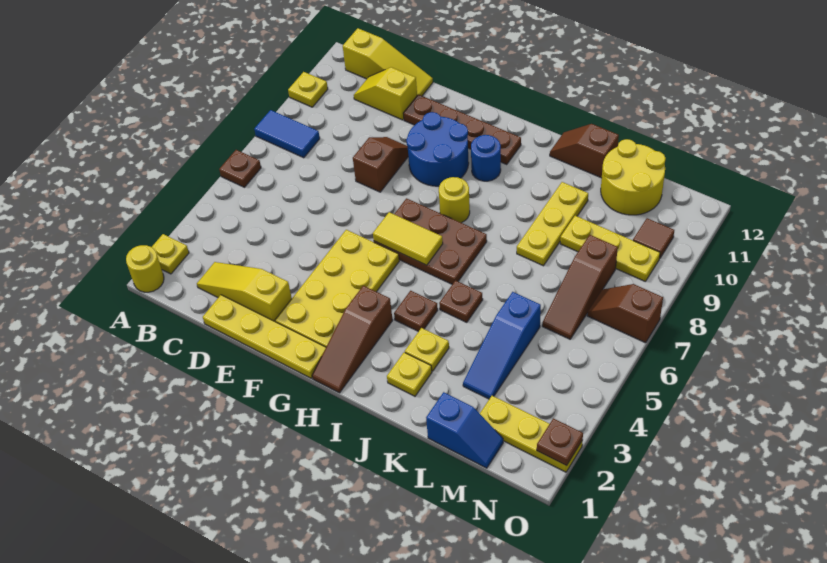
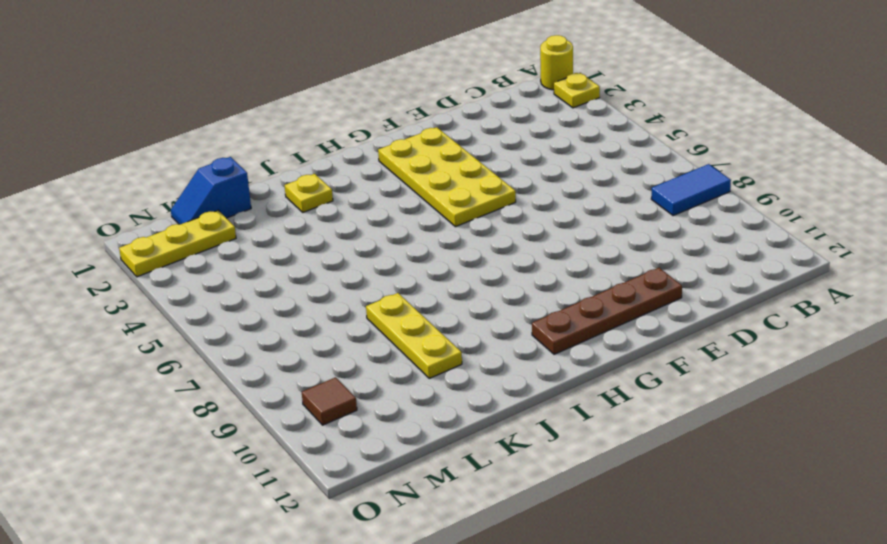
none -> brown plate A6 level 1
none -> yellow plate A10 level 1
none -> yellow slope B12:D12 level 1 top B
none -> yellow slope C2:E2 level 1 top E

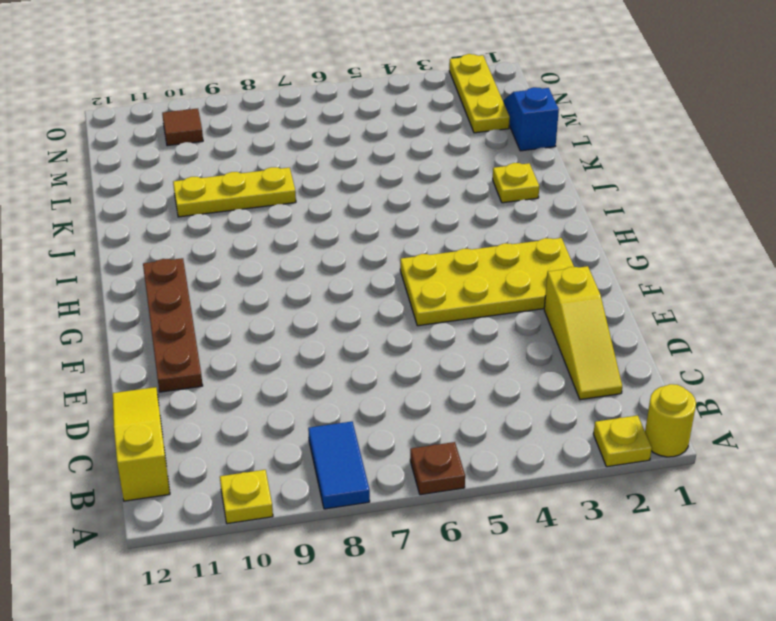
none -> yellow slope C11:D11 level 1 top D
none -> yellow plate D1:G1 level 1
none -> brown slope E8:E9 level 1 top 8
none -> blue round brick F9:G10 level 1

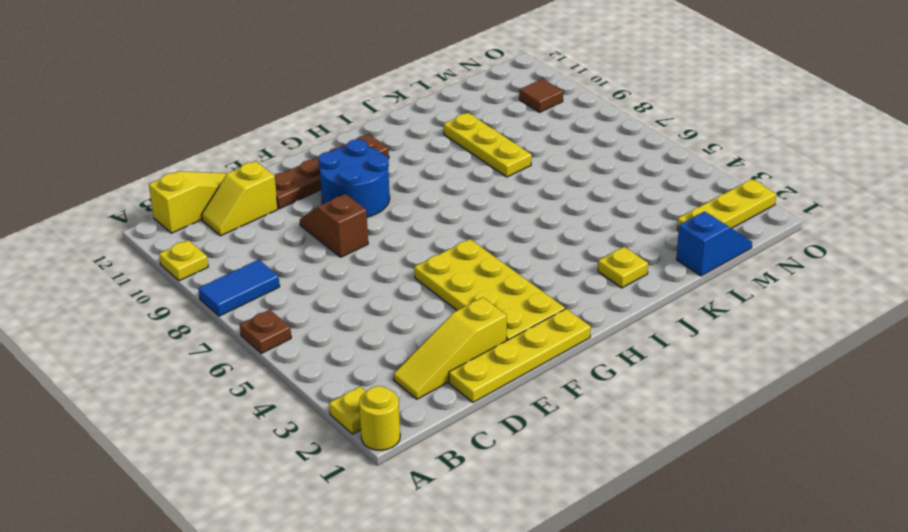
none -> brown plate G6:I7 level 1
none -> brown slope H1:H3 level 1 top 3
none -> yellow round brick H8 level 1
none -> blue round brick H10 level 1

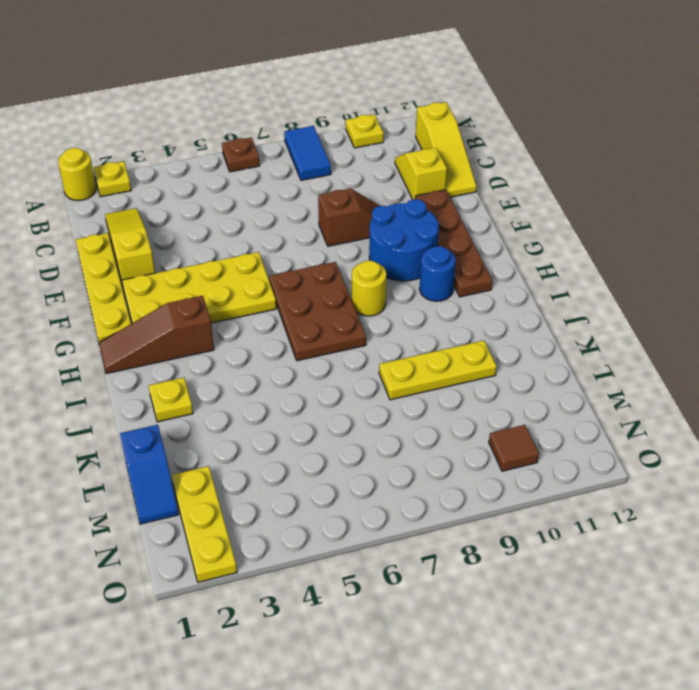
none -> brown plate I4 level 1
none -> yellow plate J3 level 1
none -> brown plate J5 level 1
none -> brown slope J12:K12 level 1 top K

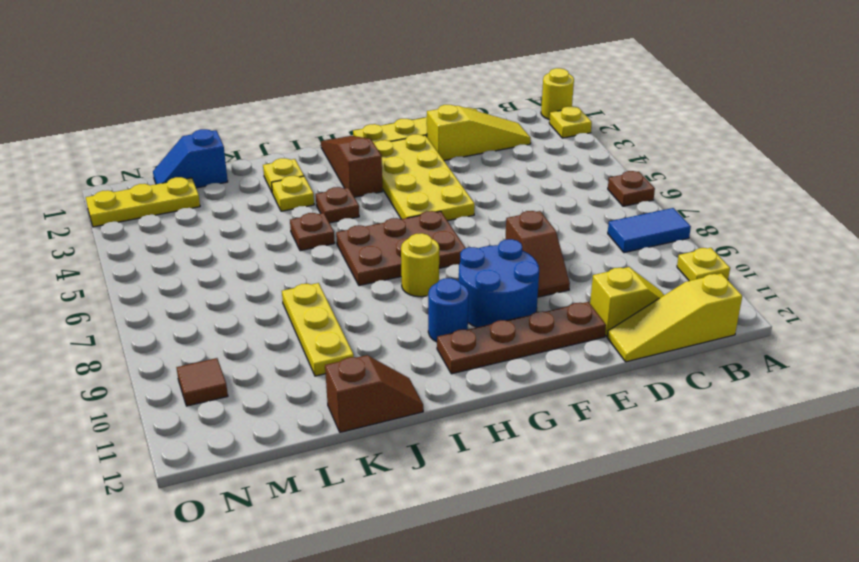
none -> blue slope L3:L5 level 1 top 5
none -> yellow plate L9:N9 level 1
none -> yellow round brick L11:M12 level 1
none -> brown slope M6:M8 level 1 top 8

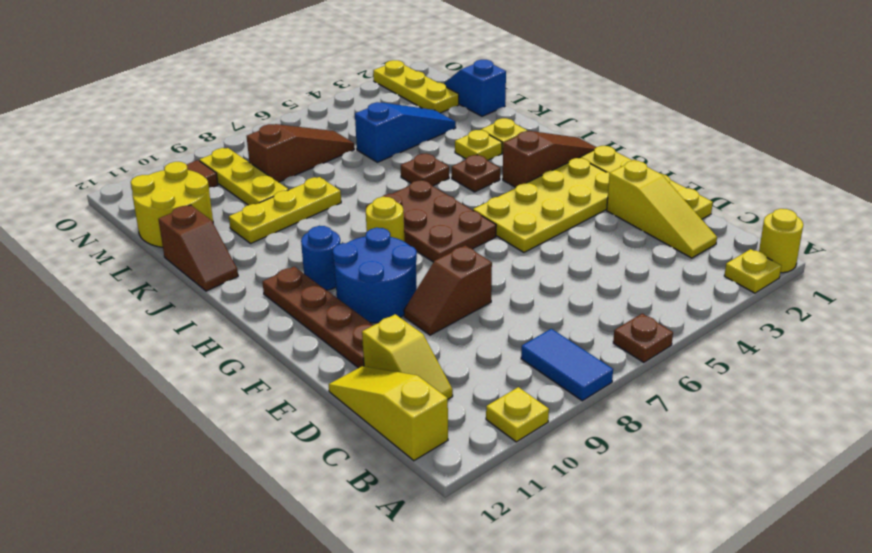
none -> brown slope N7:O7 level 1 top O
none -> yellow tile G6:H6 level 2
none -> brown plate O2 level 2

